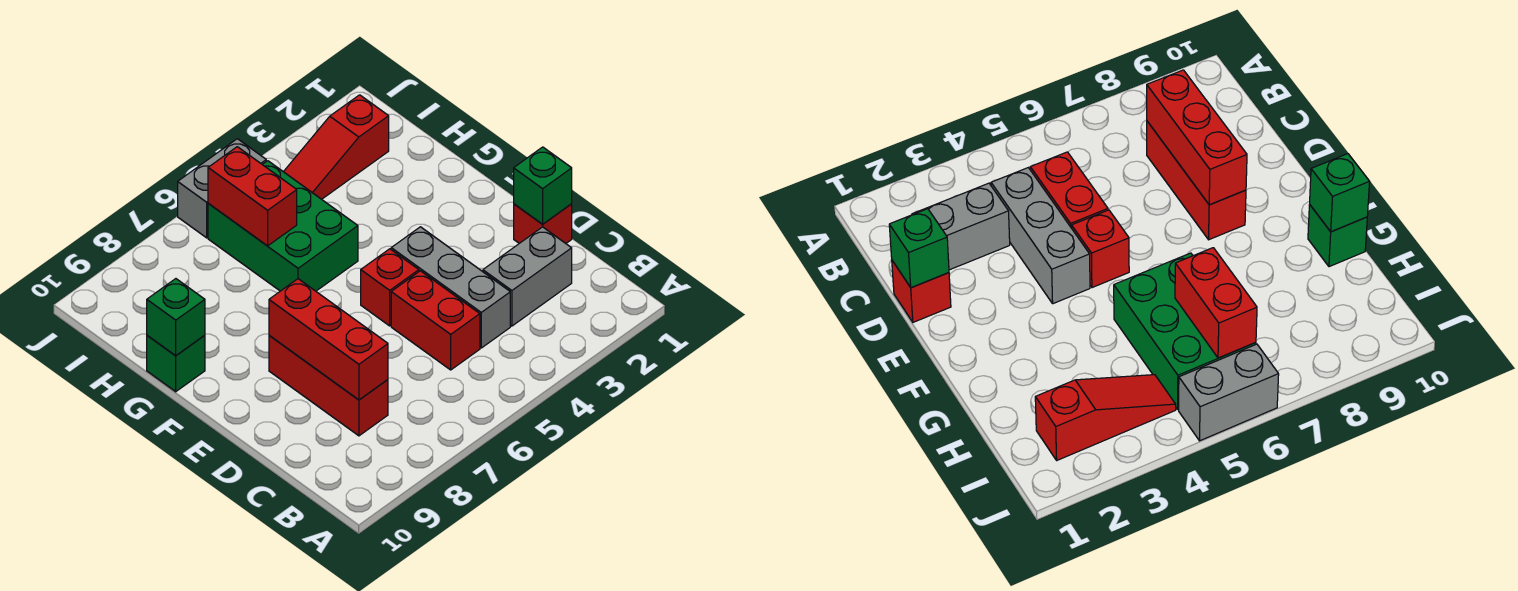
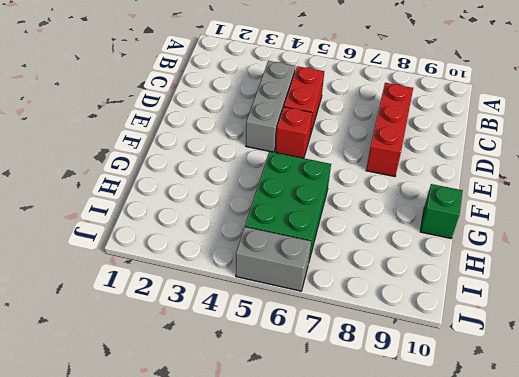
none -> grey brick C2:C3 level 1
none -> red brick D1 level 1
none -> red slope I2:I4 level 1 top 2

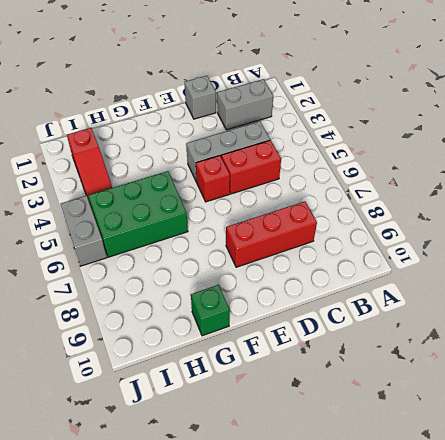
grey brick B2:C2 level 1 -> grey brick C2:C3 level 1
grey brick D1 level 1 -> red brick D1 level 1
none -> red brick C8:E8 level 2
none -> green brick D1 level 2
none -> green brick G10 level 2

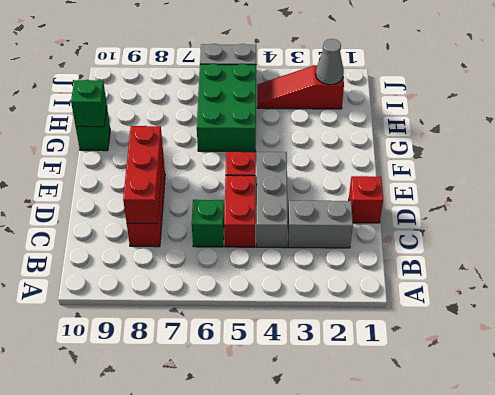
green brick C6 level 1 -> green brick D1 level 2
grey cone I2 level 2 -> none
none -> red brick H6:I6 level 2

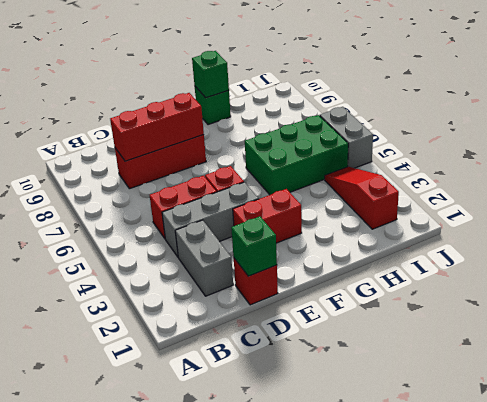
red brick E3:F3 level 1 -> red brick H6:I6 level 2

